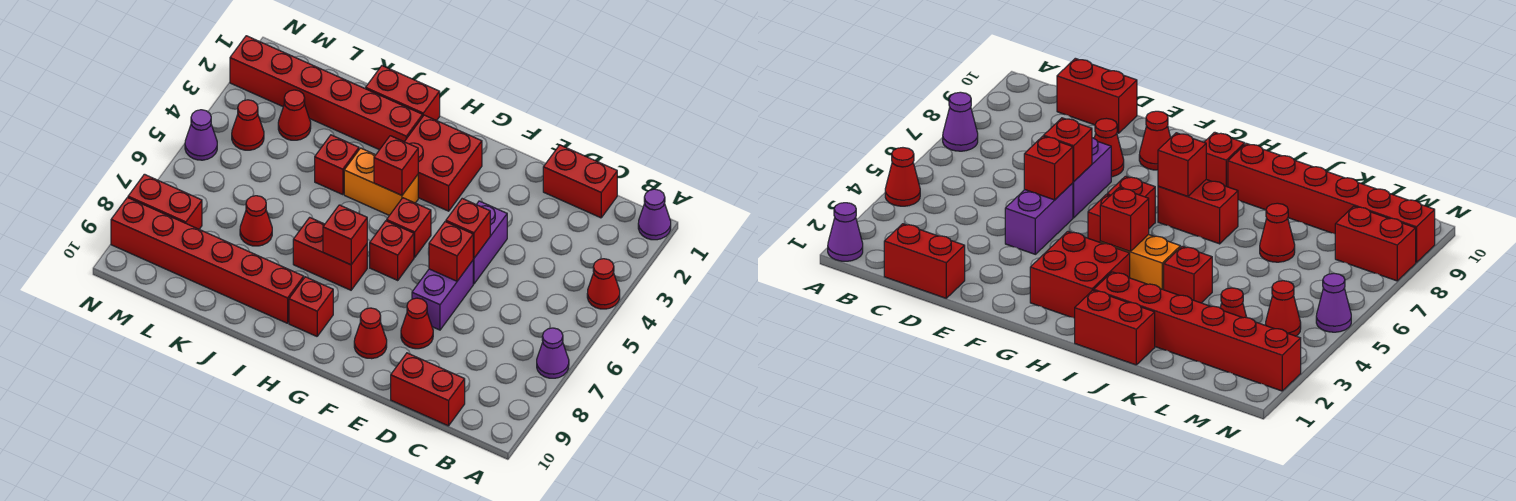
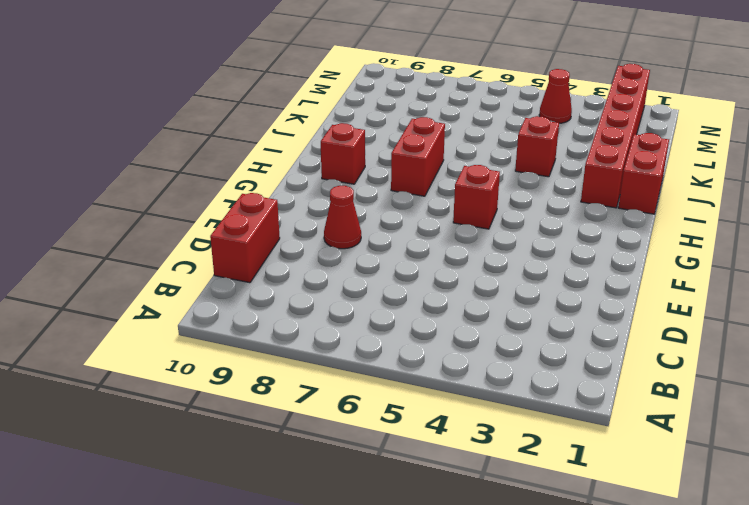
none -> purple cone A1 level 1
none -> red cone A4 level 1
none -> purple cone A7 level 1

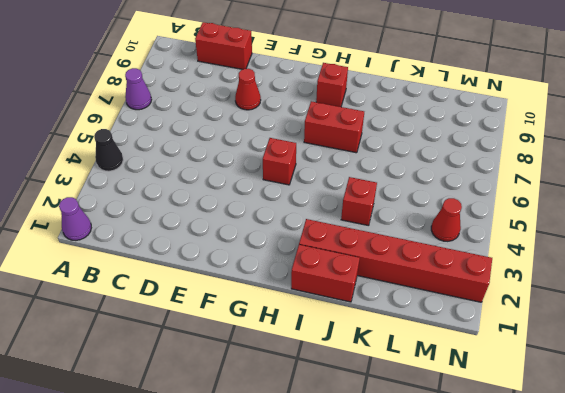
black cone A4 level 1 -> red cone A4 level 1
none -> red brick C1:D1 level 1
none -> purple brick E4:E5 level 1
none -> purple brick E6:E7 level 1

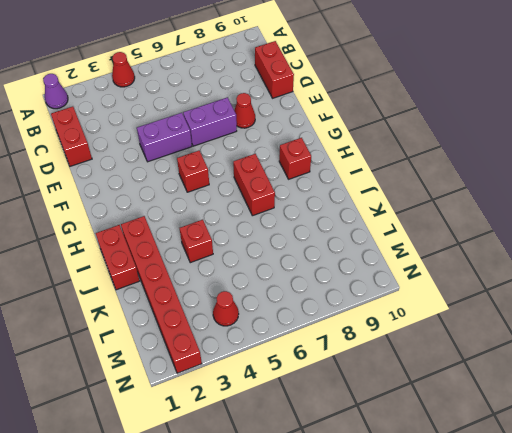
none -> purple cone A7 level 1
none -> red cone F9 level 1
none -> red brick G2:H3 level 1

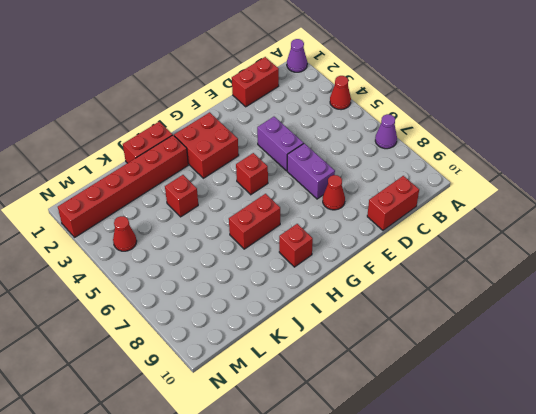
none -> red cone F9 level 1
none -> red brick G6 level 1
none -> orange brick H4:I4 level 1

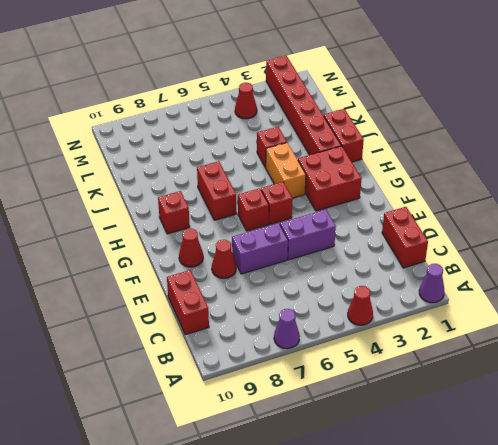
none -> red brick I9:N9 level 1
none -> red cone K7 level 1
none -> red cone L3 level 1

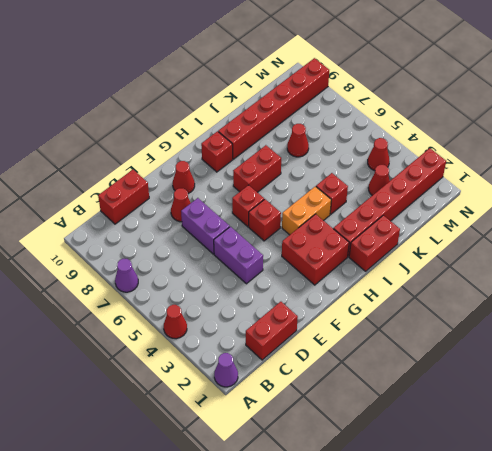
none -> red brick M8:N8 level 1
none -> purple cone N5 level 1
none -> red brick E5 level 2

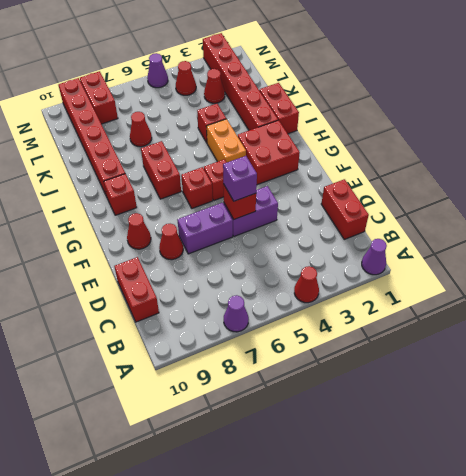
purple brick E5 level 3 -> none
none -> red brick E6 level 2
none -> red brick H4 level 2
none -> red brick H7 level 2

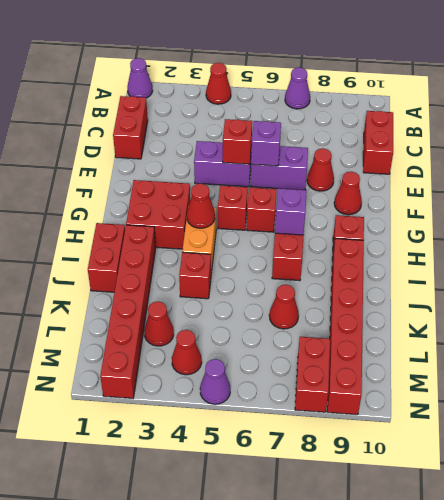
purple brick E6 level 2 -> red brick E6 level 2
red cone H4 level 2 -> red brick H4 level 2
purple brick H7 level 2 -> red brick H7 level 2

